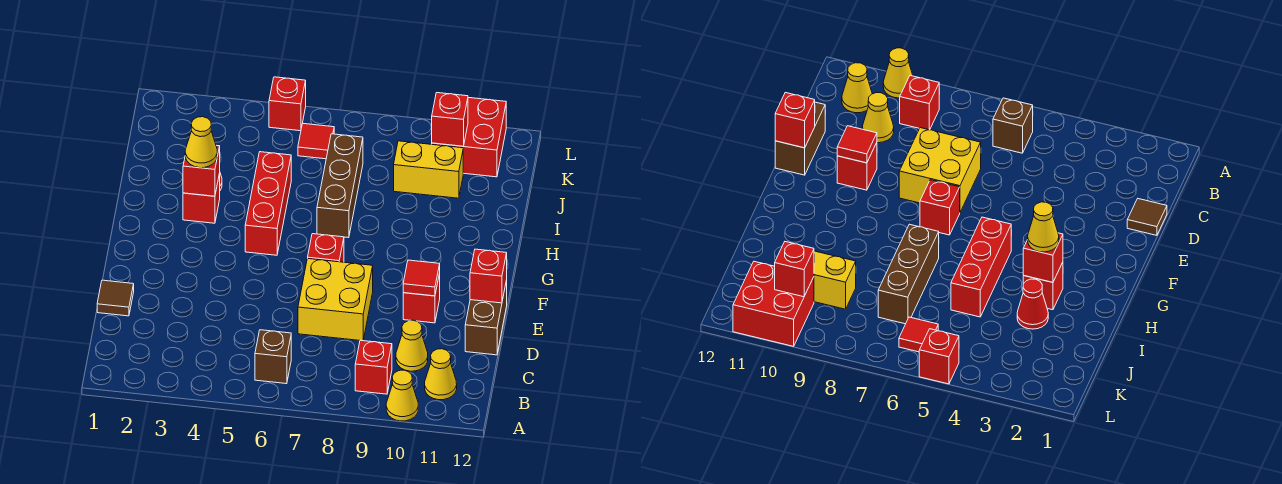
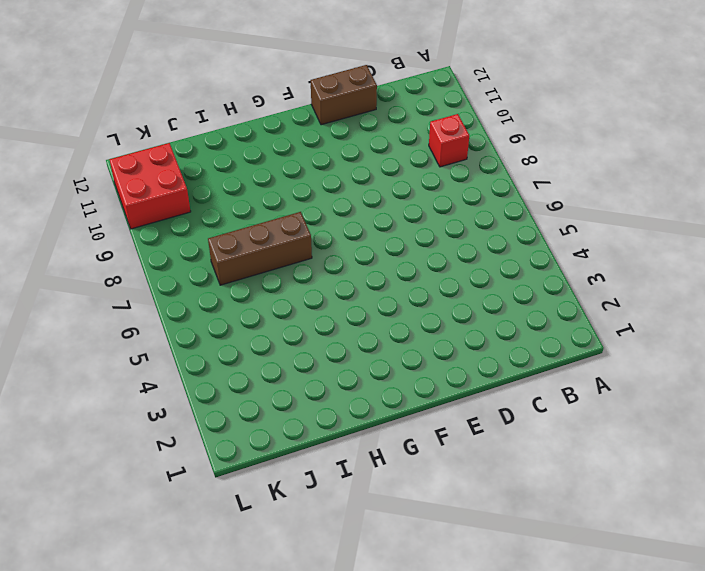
none -> yellow cone A10 level 1
none -> brown brick B6 level 1
none -> yellow cone B11 level 1

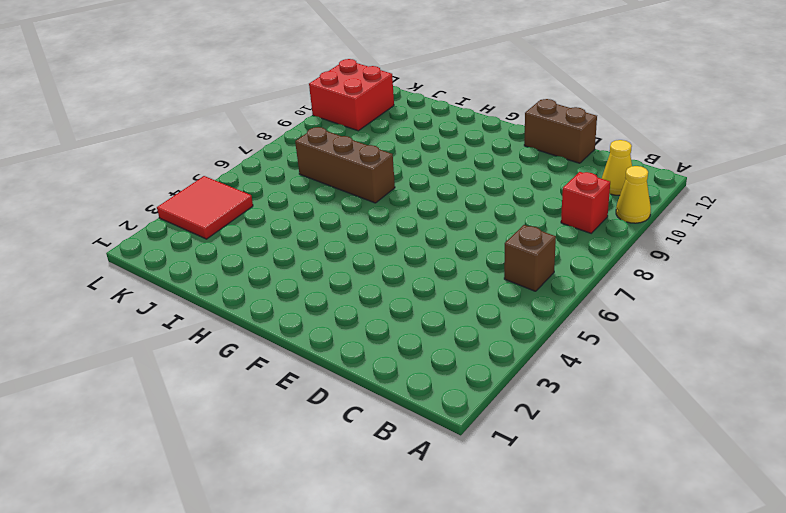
red tile K3:L4 level 1 -> none
none -> yellow cone C10 level 1
none -> brown tile D1 level 1
none -> yellow brick D7:E8 level 1

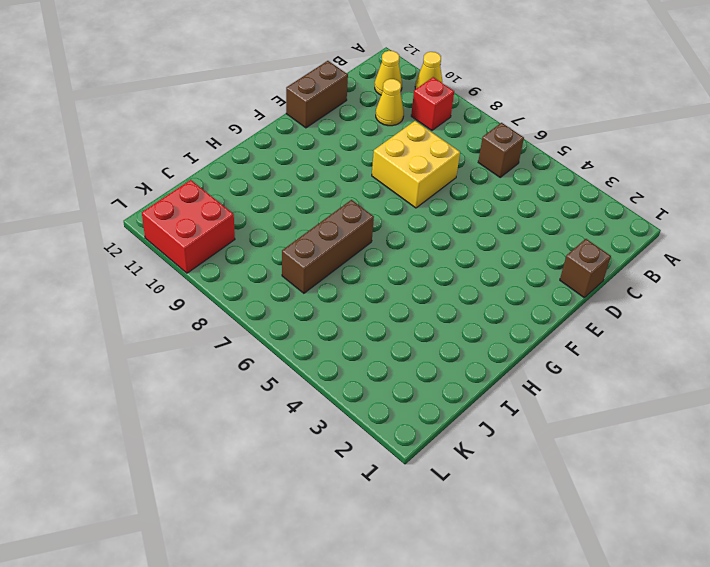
brown brick D1 level 1 -> brown tile D1 level 1
none -> red brick E10 level 1
none -> red brick F7 level 1
none -> red brick G5:I5 level 1

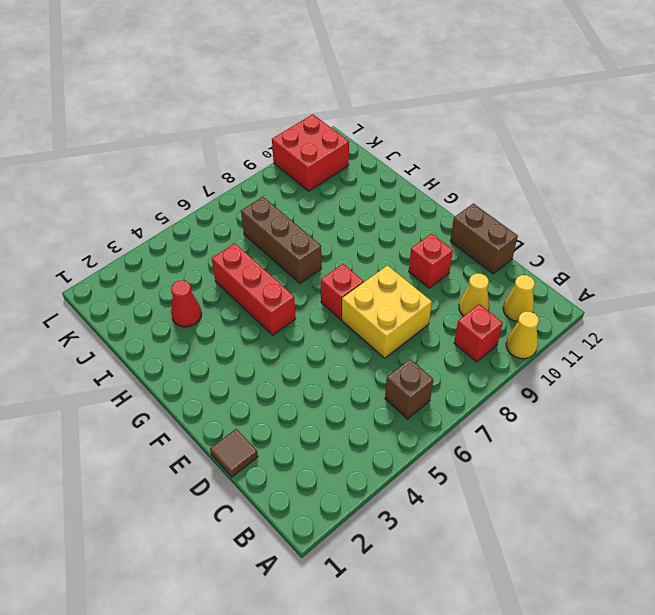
none -> red brick H3 level 1
none -> yellow brick J9:J10 level 1
none -> red tile K6 level 1

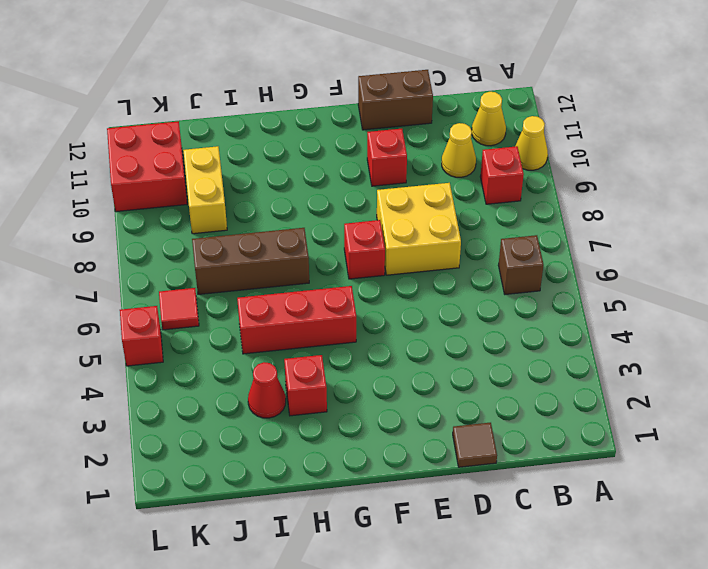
none -> red tile E10 level 2
none -> red brick E12 level 2
none -> red brick H3 level 2

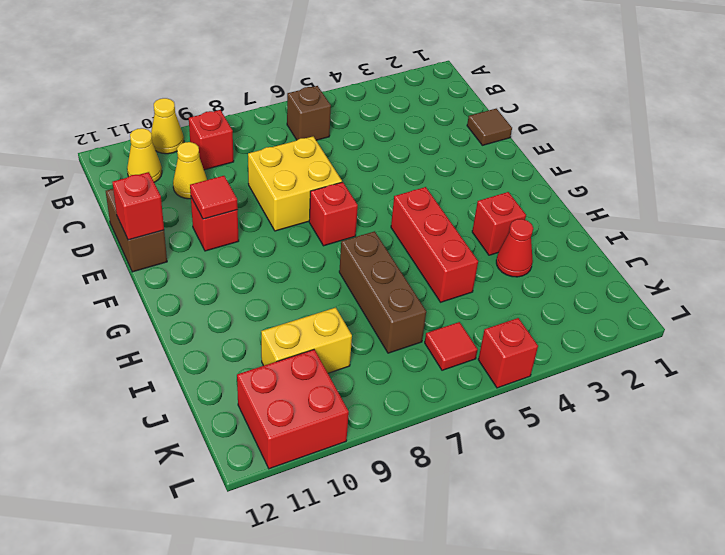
none -> red brick H3 level 2
none -> red brick K10 level 2
none -> yellow cone H3 level 3

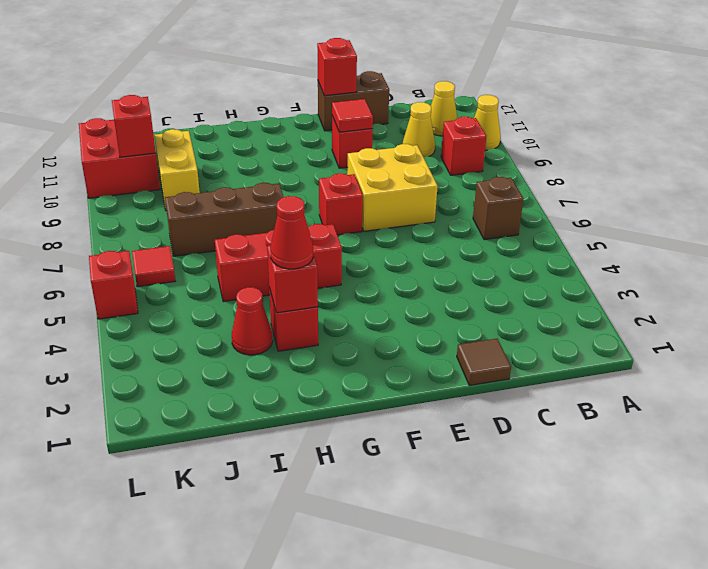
red cone H3 level 3 -> yellow cone H3 level 3

